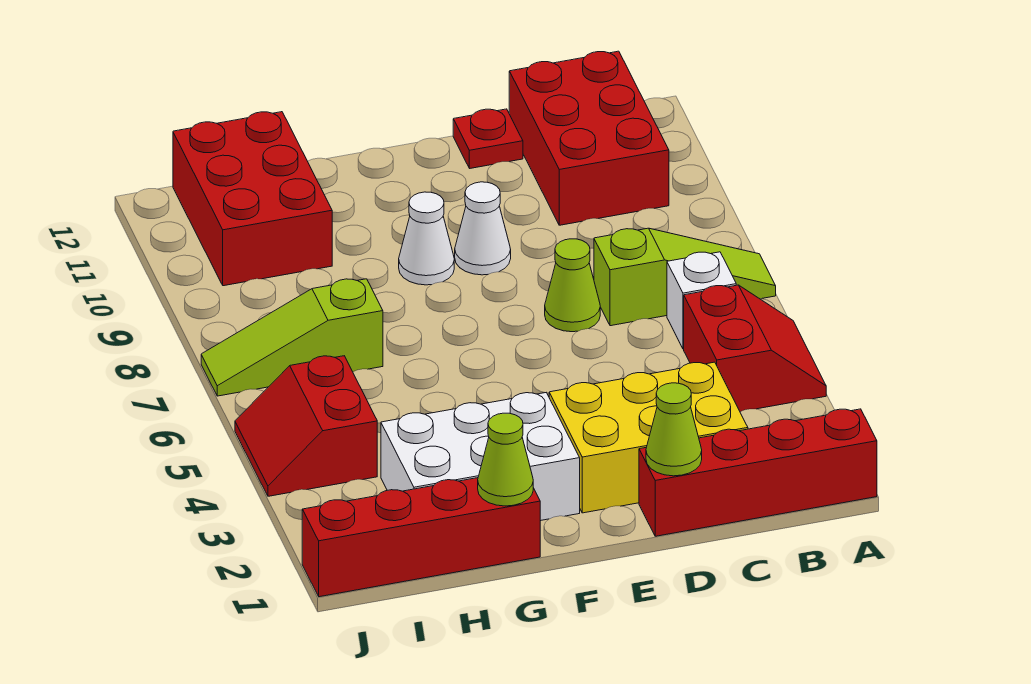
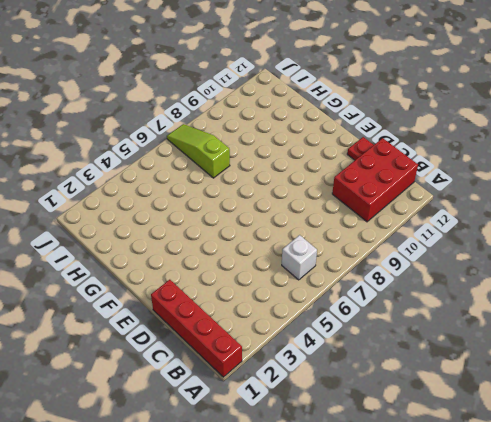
none -> red slope A4:B5 level 1 top B
none -> lime slope A7:C7 level 1 top C
none -> yellow brick C2:E3 level 1

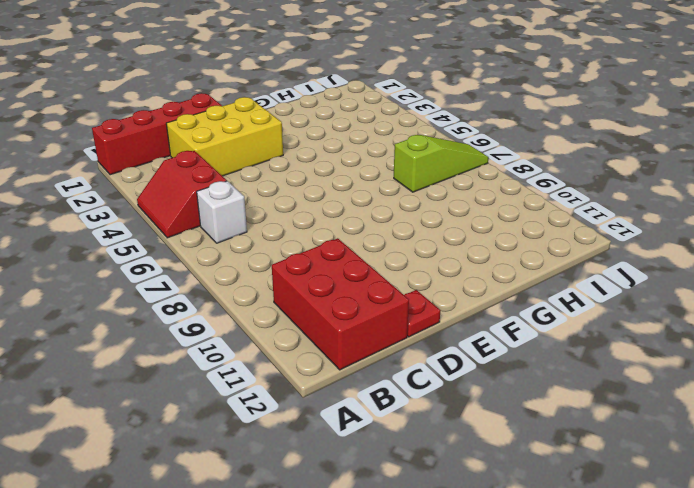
none -> lime slope A7:C7 level 1 top C
none -> lime cone D7 level 1
none -> white cone E9 level 1

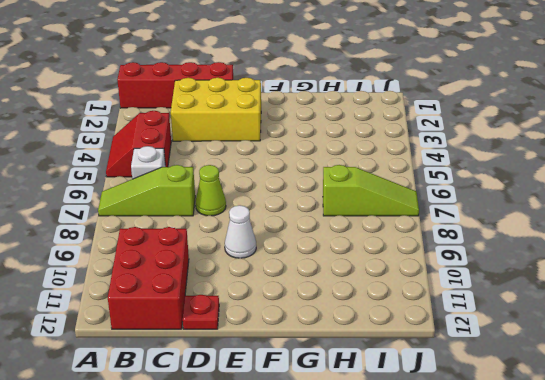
none -> white brick F2:H3 level 1
none -> white cone F9 level 1
none -> red brick G1:J1 level 1

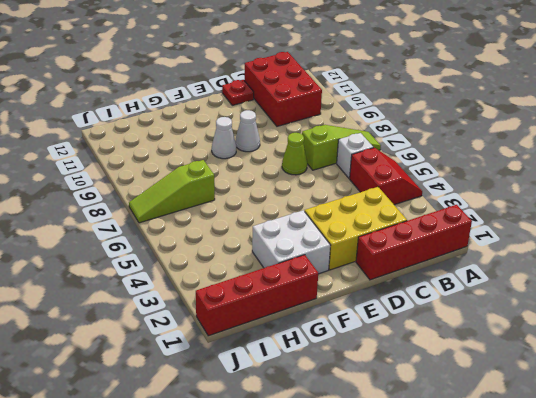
white brick F2:G3 level 1 -> white brick F2:H3 level 1
none -> red brick H10:I12 level 1
none -> red slope I4:J5 level 1 top I
none -> lime cone D1 level 2

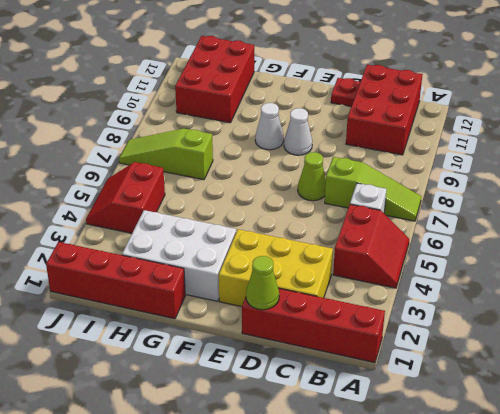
none -> lime cone G1 level 2

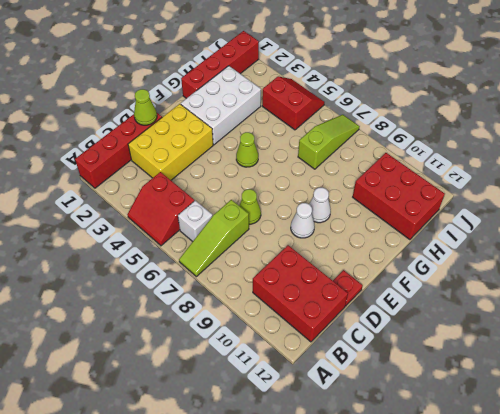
lime cone F5 level 1 -> lime cone G1 level 2

